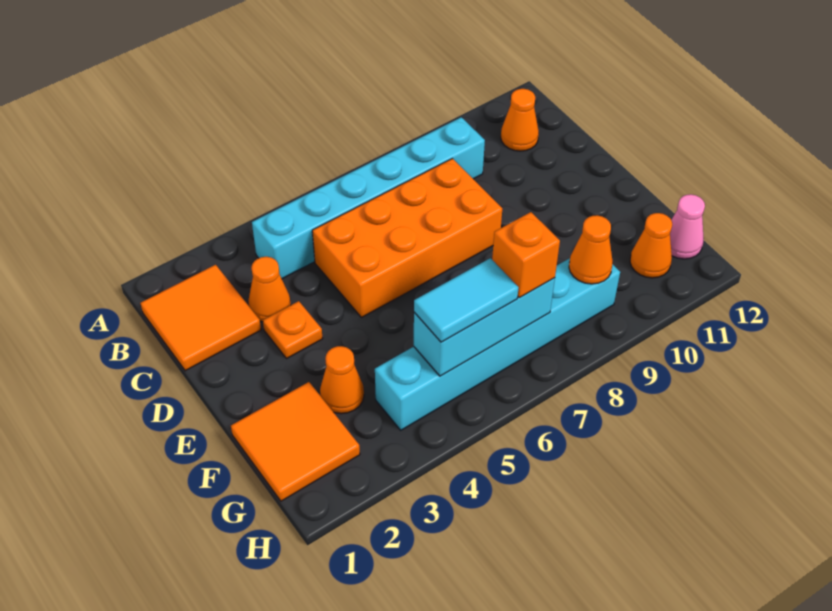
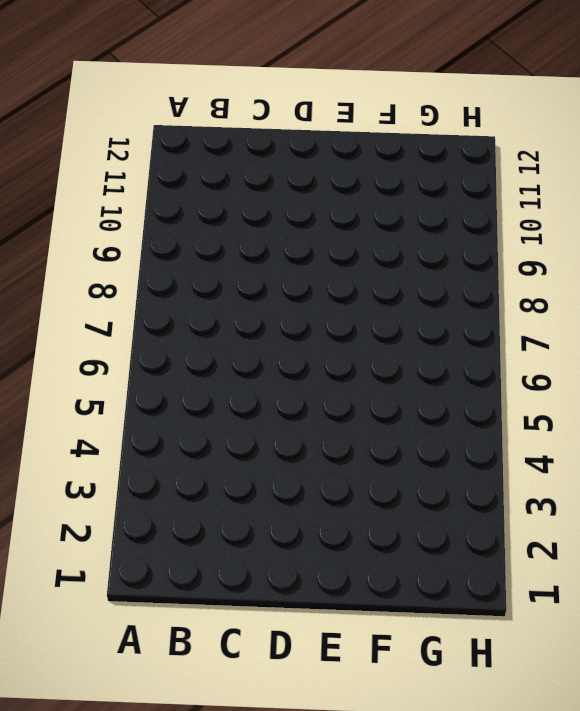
none -> orange tile B1:C2 level 1
none -> cyan brick B4:B9 level 1
none -> orange cone B11 level 1

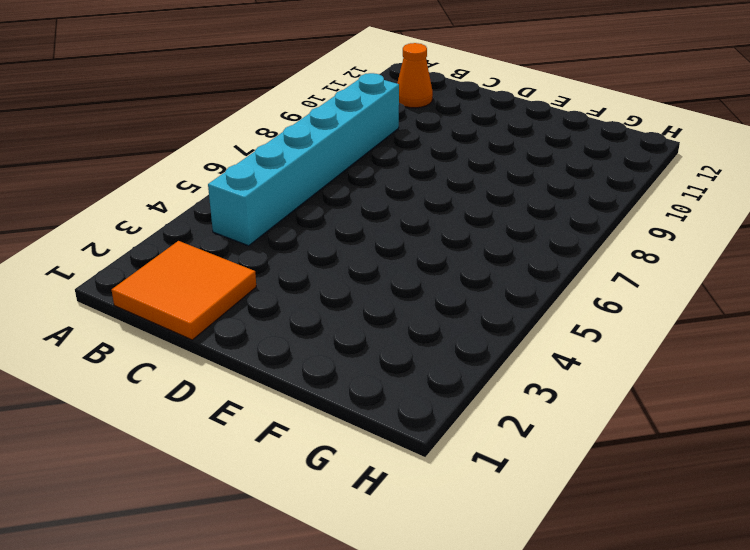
none -> orange cone C3 level 1
none -> orange brick C5:D8 level 1
none -> orange plate D3 level 1

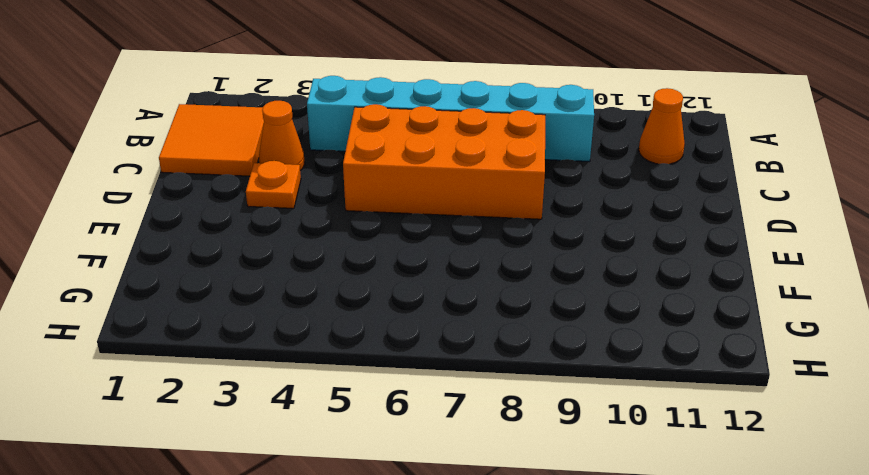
none -> orange tile F1:G2 level 1
none -> orange cone F3 level 1
none -> cyan brick G4:G9 level 1

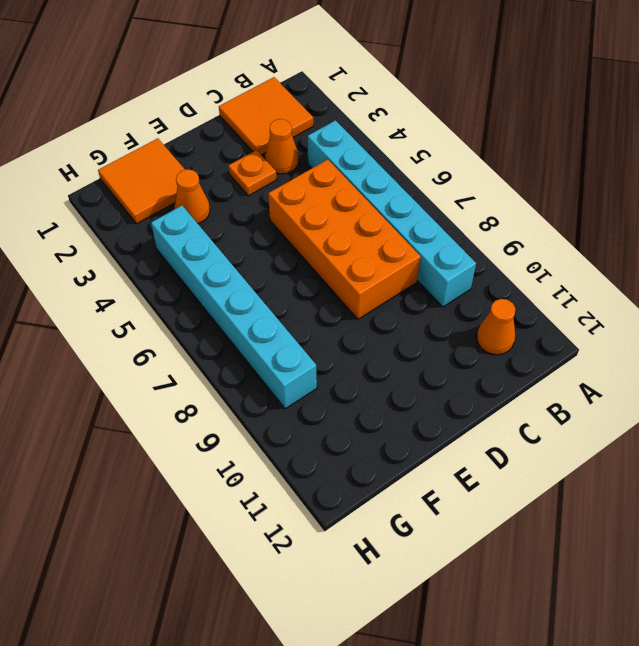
none -> orange cone G11 level 1
none -> pink cone G12 level 1
none -> cyan brick G5:G7 level 2

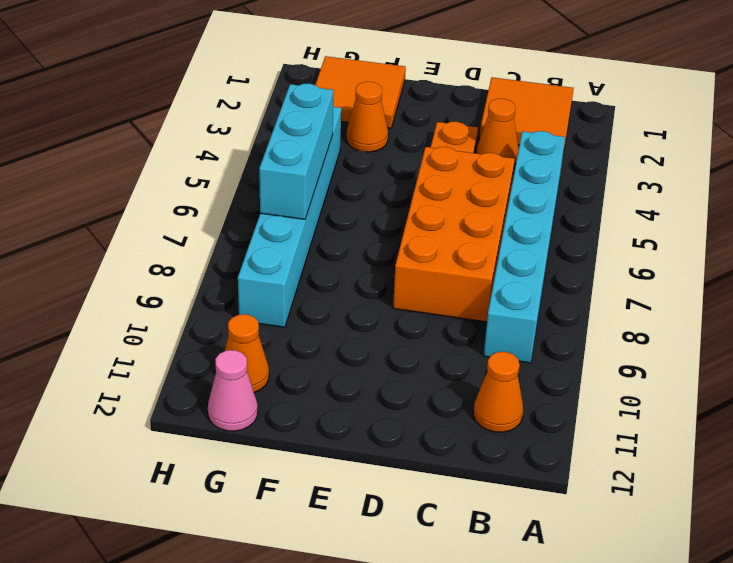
none -> orange cone G9 level 2
none -> cyan tile G5:G6 level 3
none -> orange brick G7 level 3

